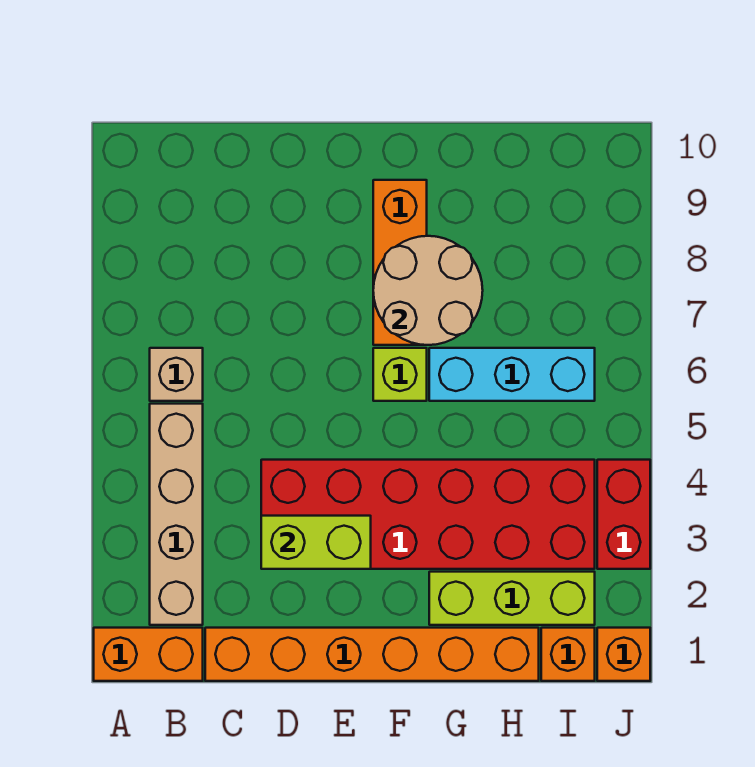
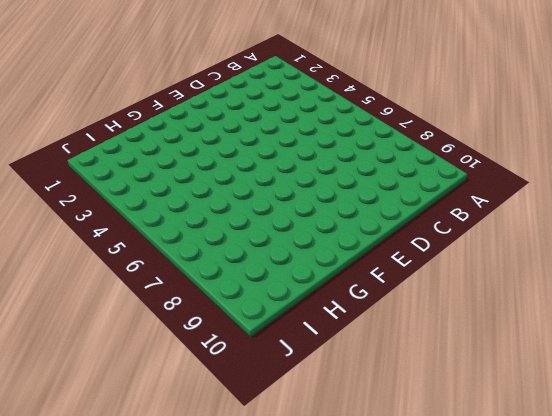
none -> orange brick A1:B1 level 1
none -> tan brick B2:B5 level 1
none -> tan brick B6 level 1

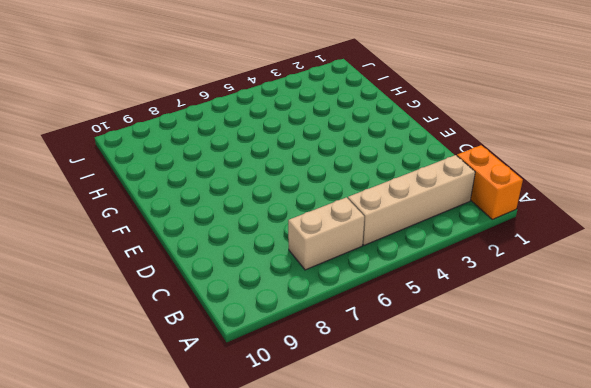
tan brick B6:B7 level 1 -> tan brick B6 level 1
none -> orange brick C1:H1 level 1
none -> red brick D3:I4 level 1
none -> lime brick F6 level 1

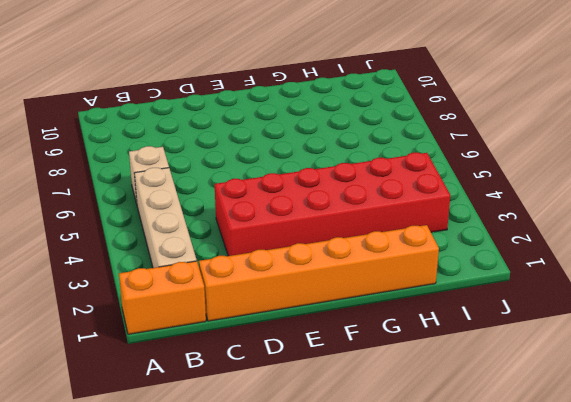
none -> lime brick F6 level 1
none -> orange brick F7:F9 level 1
none -> lime brick G2:I2 level 1

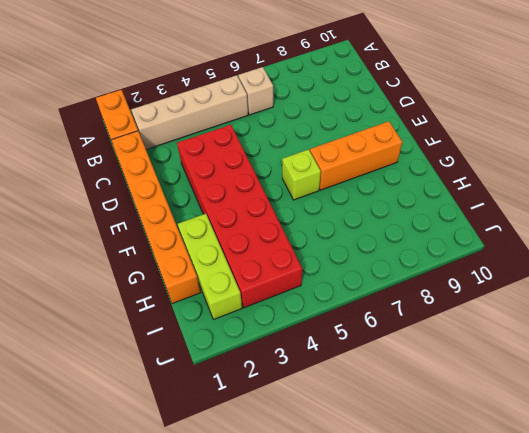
none -> cyan brick G6:I6 level 1
none -> orange brick I1 level 1
none -> orange brick J1 level 1

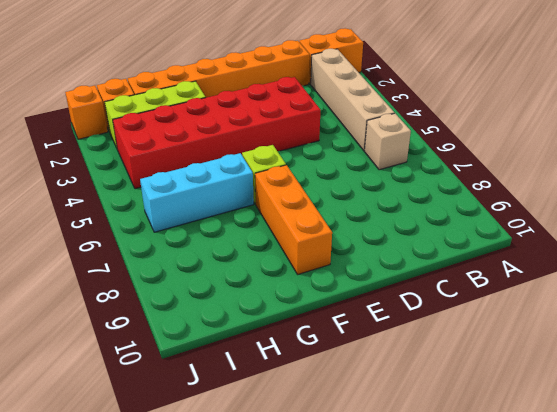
none -> red brick J3:J4 level 1
none -> lime brick D3:E3 level 2
none -> tan round brick F7:G8 level 2

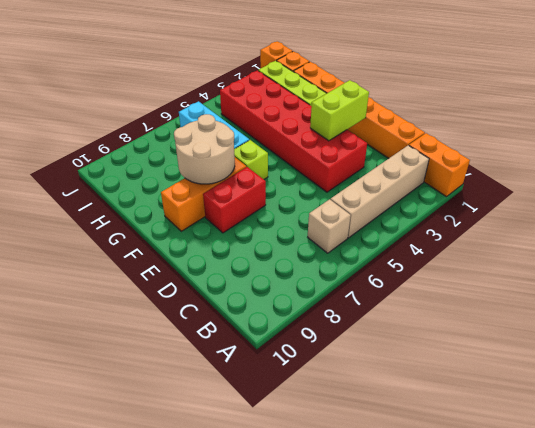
lime brick E2:E3 level 2 -> lime brick D3:E3 level 2
red brick E7:E8 level 1 -> red brick J3:J4 level 1

